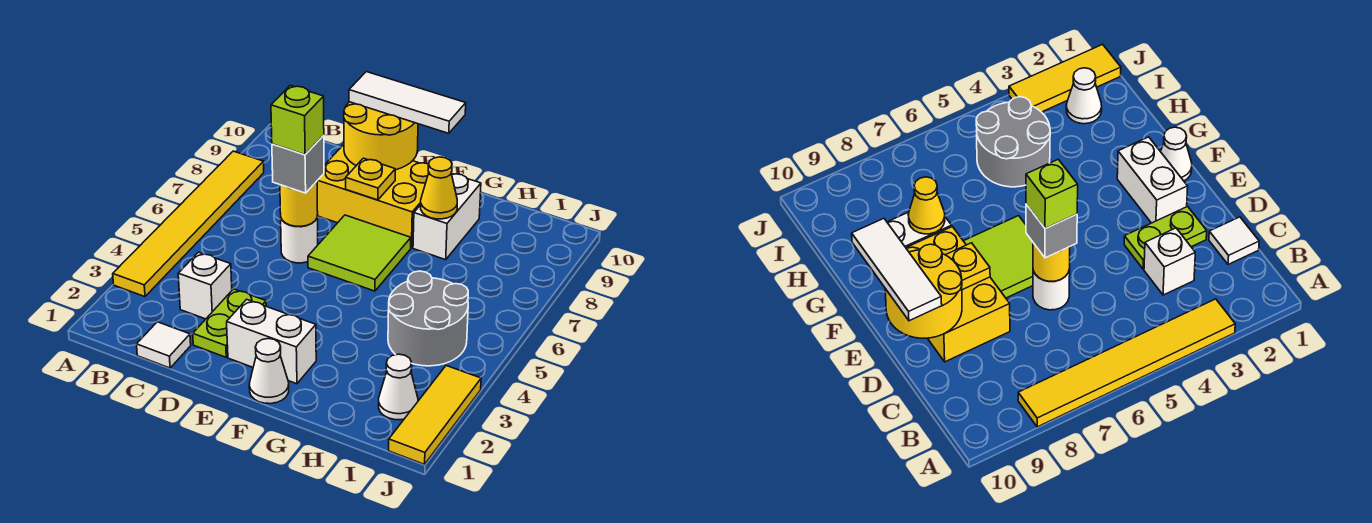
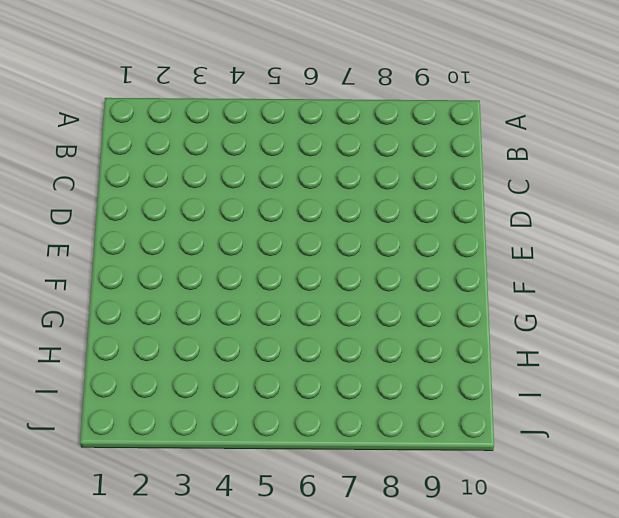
none -> yellow tile A3:A8 level 1
none -> white tile C1 level 1
none -> white brick C3 level 1

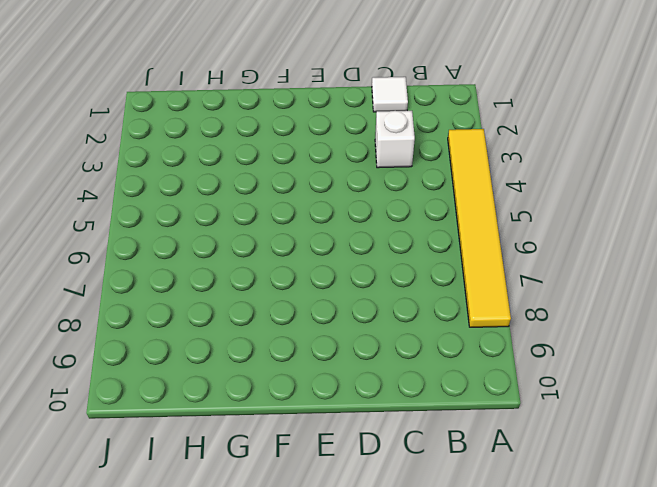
none -> lime plate D2:D3 level 1
none -> white round brick D6 level 1
none -> yellow brick D8:F9 level 1

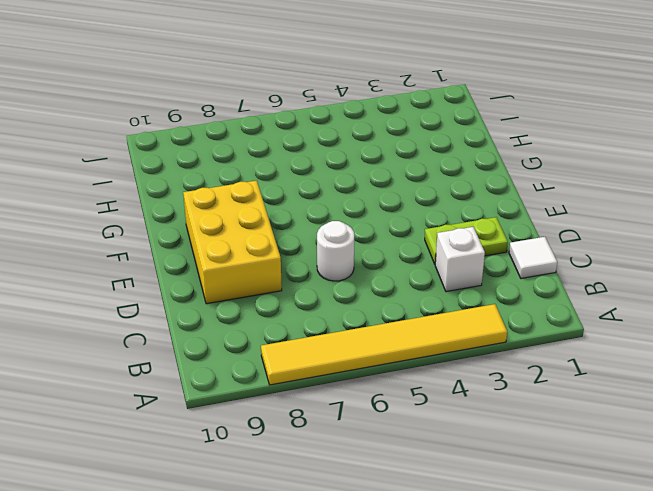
none -> white brick E2:F2 level 1
none -> lime tile E6:F7 level 1
none -> white cone F1 level 1

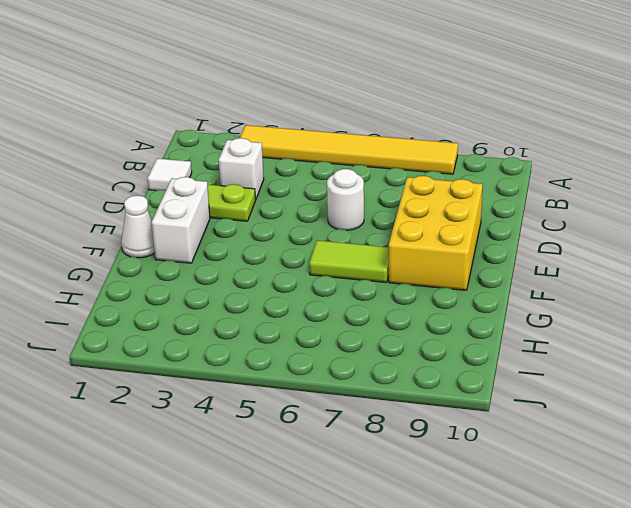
lime tile F6:F7 level 1 -> lime tile E6:F7 level 1
none -> white brick G8:G9 level 1
none -> grey round brick H4:I5 level 1
none -> white cone I2 level 1

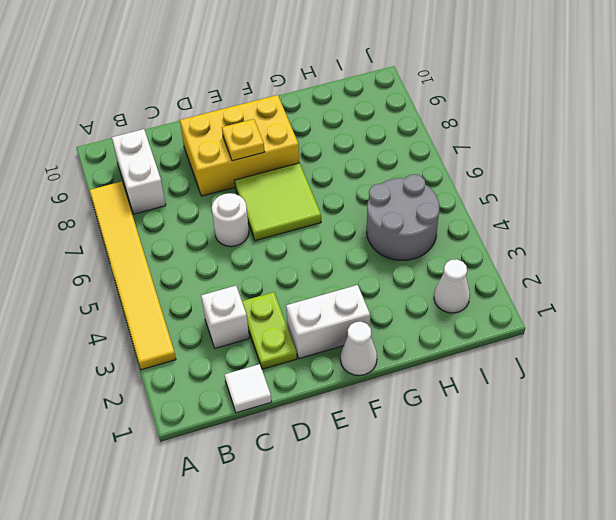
white brick B8:B9 level 1 -> white brick G8:G9 level 1
none -> yellow tile J1:J3 level 1
none -> yellow round brick D6 level 2
none -> yellow round brick D9:E10 level 2

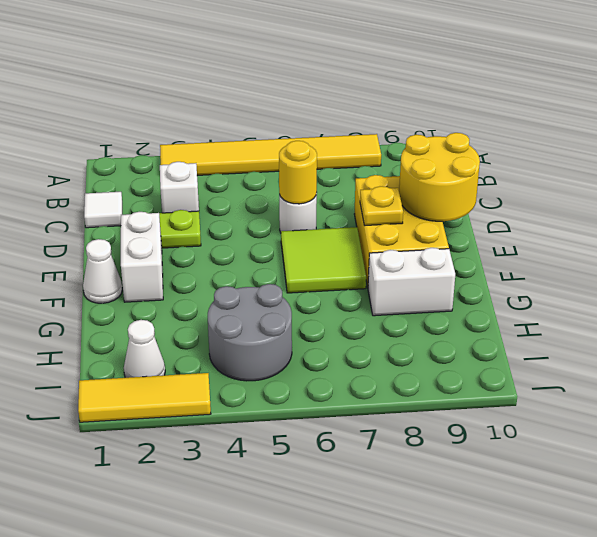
none -> yellow cone G8 level 2
none -> grey brick D6 level 3
none -> white tile D10:F10 level 3

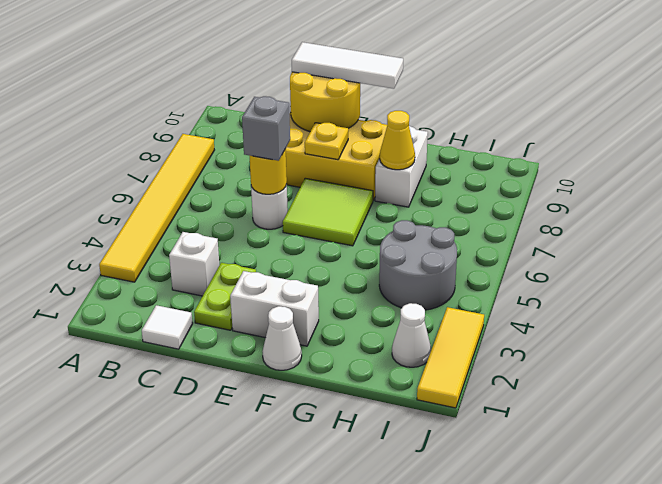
none -> lime brick D6 level 4

